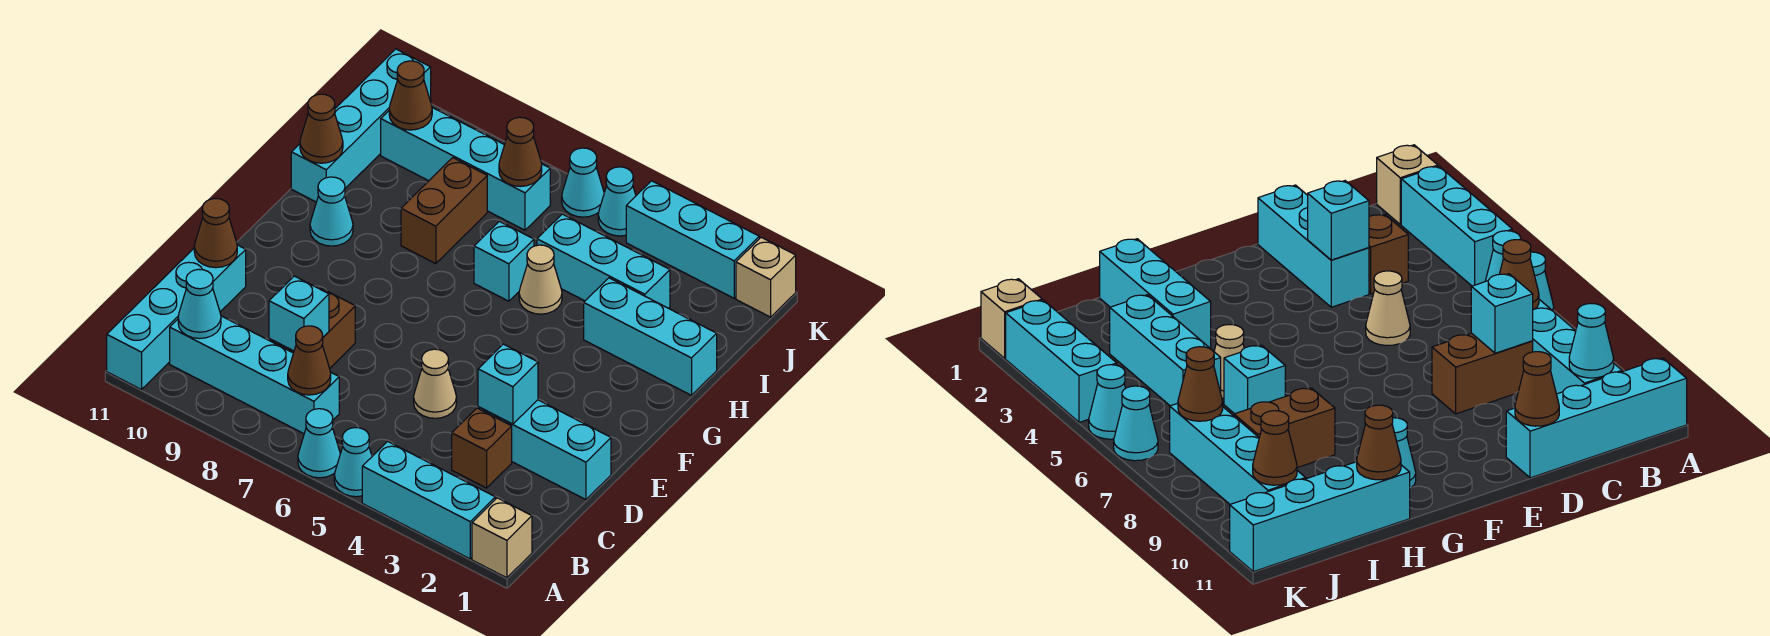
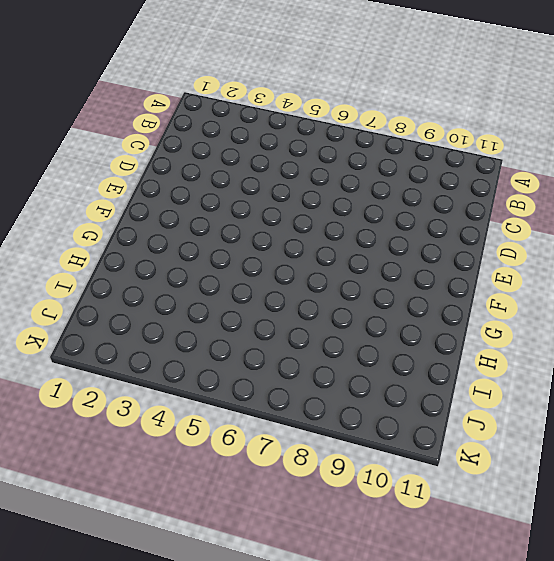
none -> tan brick A1 level 1
none -> cyan brick A2:A4 level 1
none -> cyan cone A5 level 1
none -> cyan cone A6 level 1

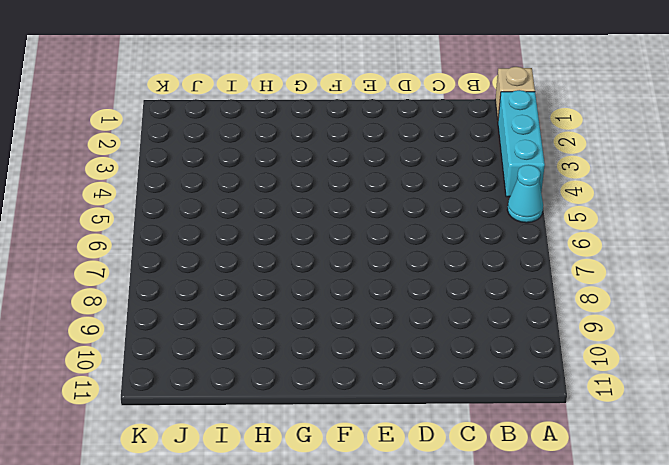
none -> cyan cone A6 level 1
none -> cyan brick A11:D11 level 1
none -> cyan brick B7:B10 level 1
none -> brown brick C3 level 1

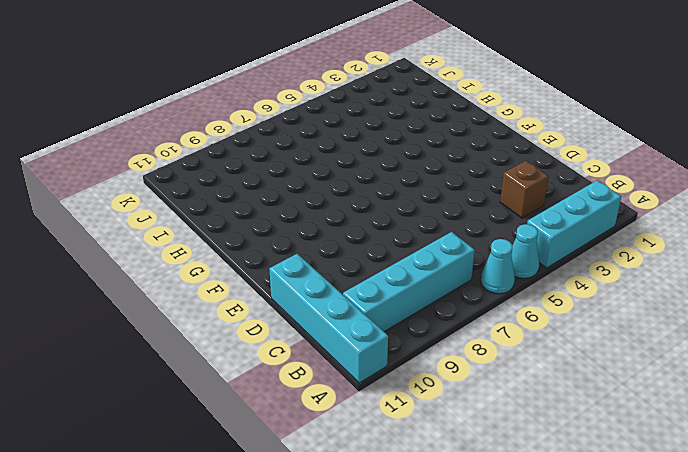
none -> tan brick A1 level 1
none -> brown brick C8:D8 level 1
none -> cyan brick D1:D3 level 1
none -> tan cone D5 level 1

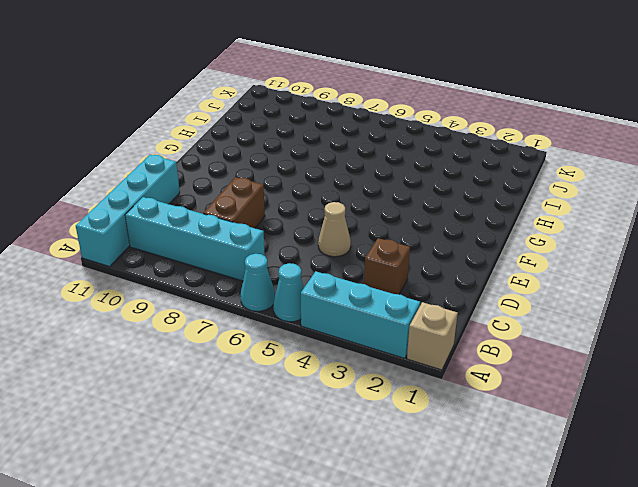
none -> cyan brick D1:D3 level 1
none -> cyan cone G10 level 1
none -> cyan brick H1:H3 level 1
none -> tan cone H5 level 1

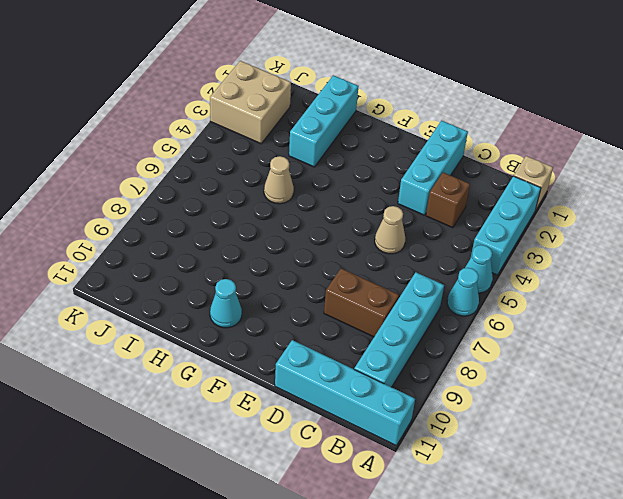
tan brick J2:K3 level 1 -> cyan brick K2:K4 level 1
none -> cyan brick H6 level 1
none -> brown brick H8:I8 level 1
none -> cyan brick H11:K11 level 1
none -> cyan brick I3:I5 level 1

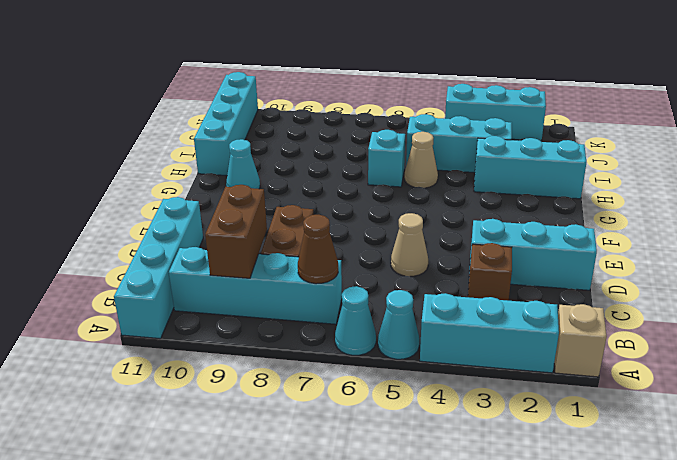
brown brick B9:C9 level 2 -> brown brick H8:I8 level 1
none -> cyan brick J7:J10 level 1
none -> tan brick K1 level 1
none -> cyan cone K5 level 1
none -> cyan cone K6 level 1

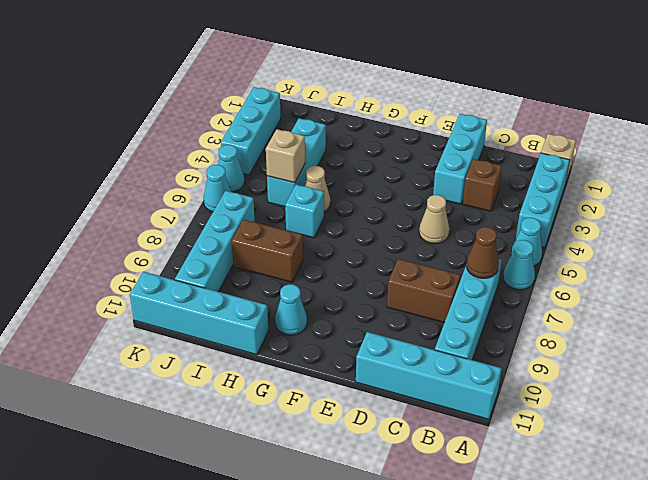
tan brick I5 level 2 -> tan brick K1 level 1
none -> cyan brick H1:H3 level 1
none -> cyan cone B10 level 2
none -> cyan brick C8 level 2
none -> cyan brick D3 level 2

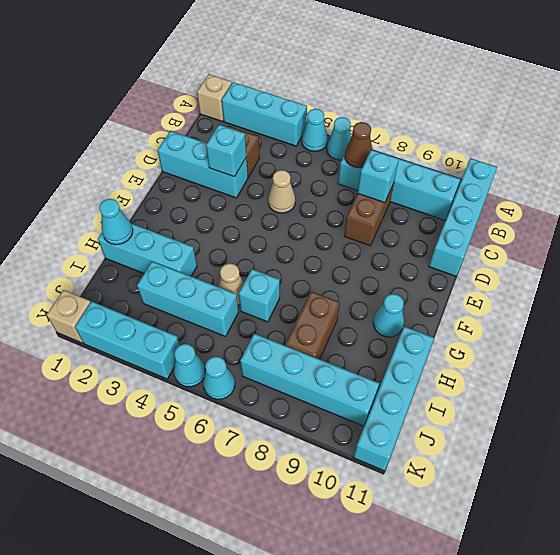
cyan cone H1 level 2 -> cyan cone B10 level 2
none -> brown cone D11 level 2
none -> brown cone H11 level 2
none -> brown cone J7 level 2
none -> brown cone J10 level 2

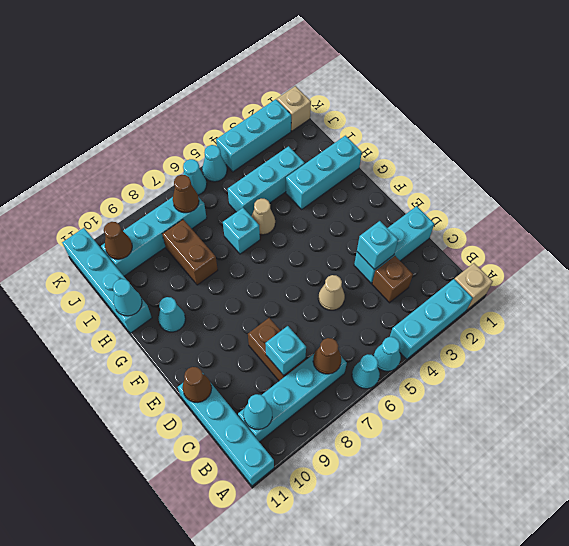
cyan cone H11 level 2 -> brown cone H11 level 2

